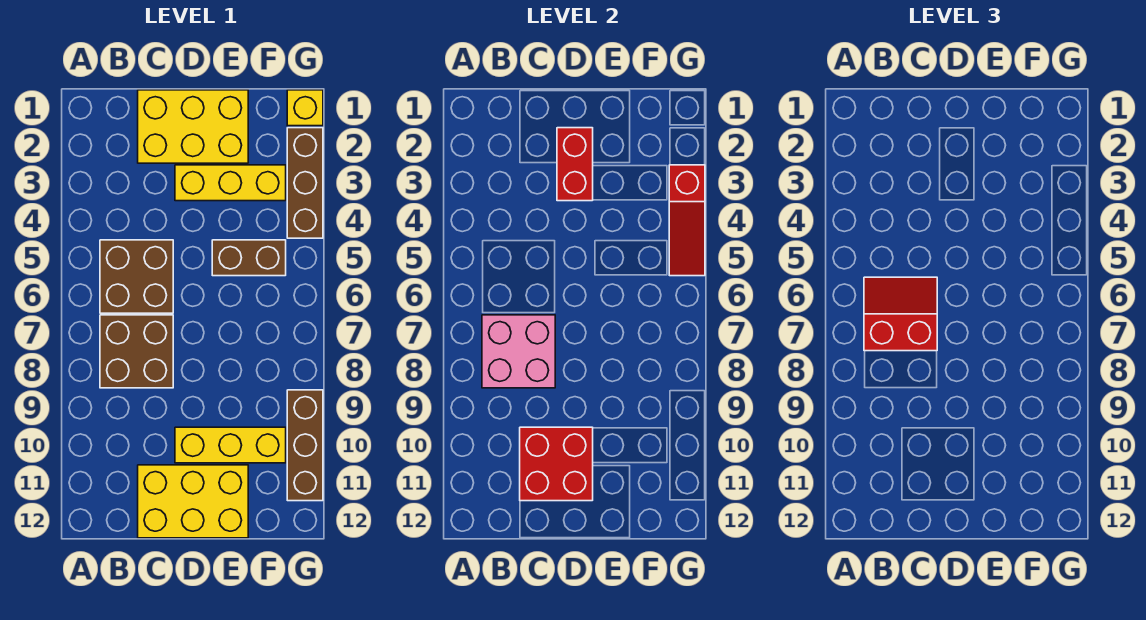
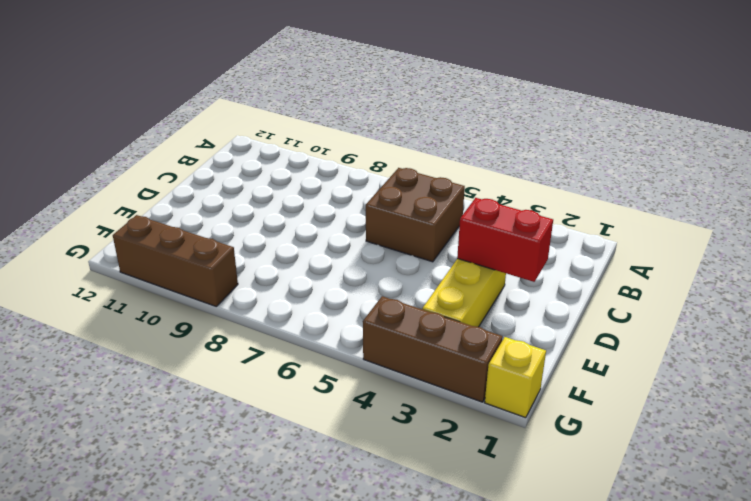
none -> brown brick B7:C8 level 1
none -> yellow brick C1:E2 level 1
none -> yellow brick C11:E12 level 1

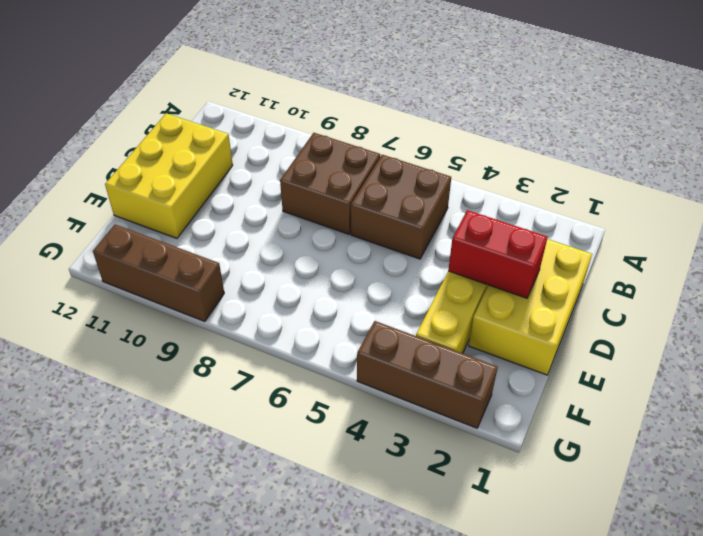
none -> yellow brick D10:F10 level 1
none -> brown brick E5:F5 level 1
none -> yellow brick G1 level 1

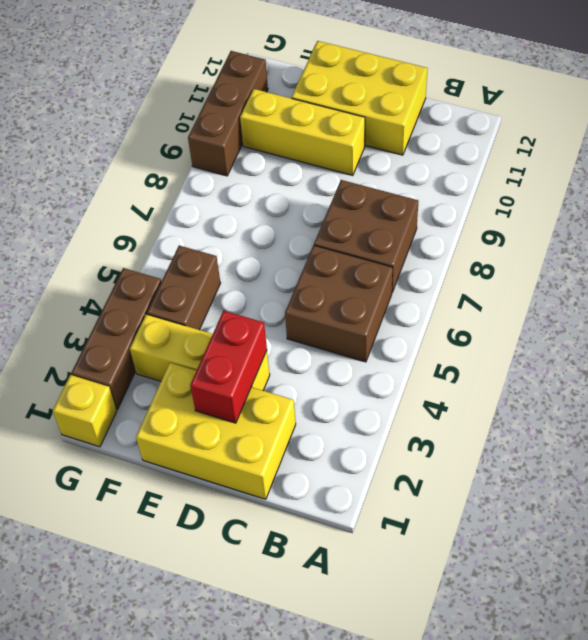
brown brick F4:F5 level 1 -> brown brick E5:F5 level 1
none -> pink brick B7:C8 level 2
none -> red brick C10:D11 level 2
none -> red slope G3:G5 level 2 top 3

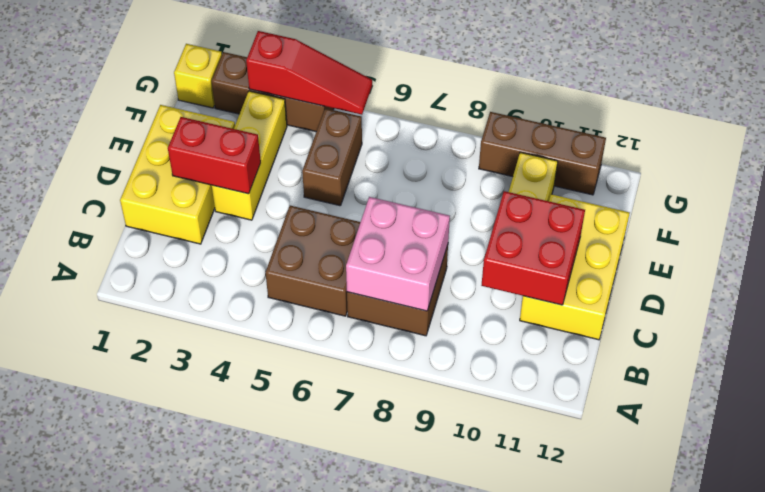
none -> red slope B6:C7 level 3 top 7

